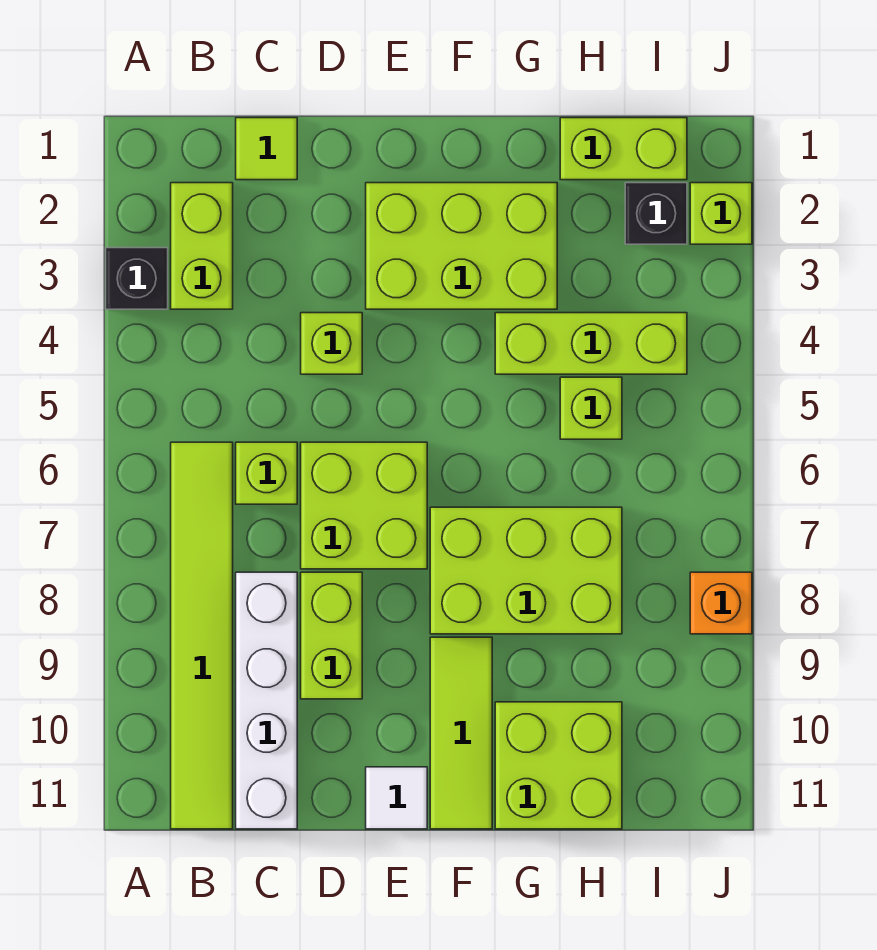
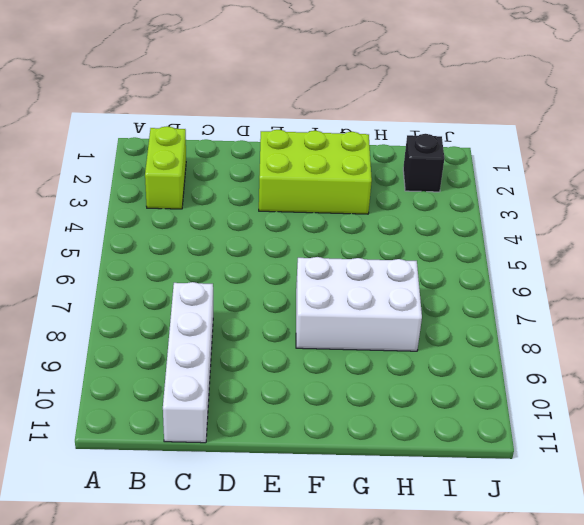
white brick F7:H8 level 1 -> lime brick F7:H8 level 1
none -> black brick A3 level 1
none -> lime tile B6:B11 level 1
none -> lime tile C1 level 1

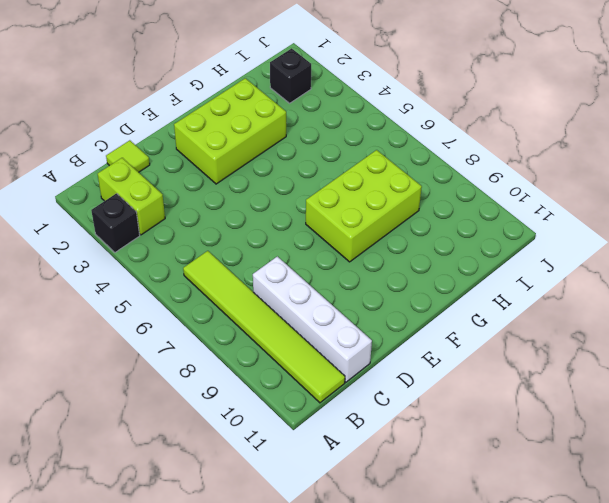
none -> lime brick C6 level 1
none -> lime brick D4 level 1
none -> lime brick D6:E7 level 1

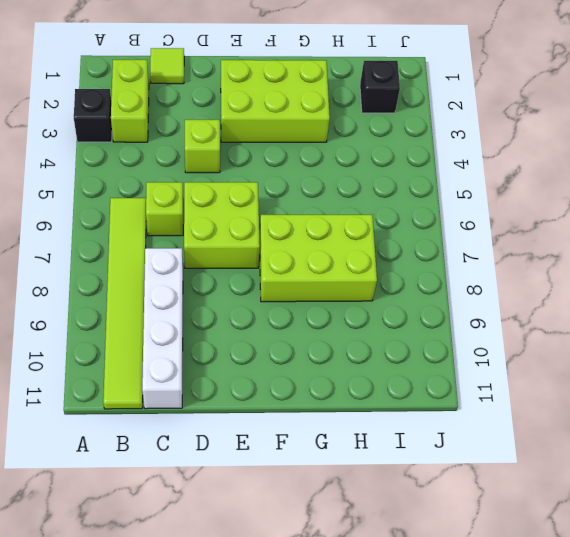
none -> lime brick D8:D9 level 1
none -> white tile E11 level 1
none -> lime tile F9:F11 level 1

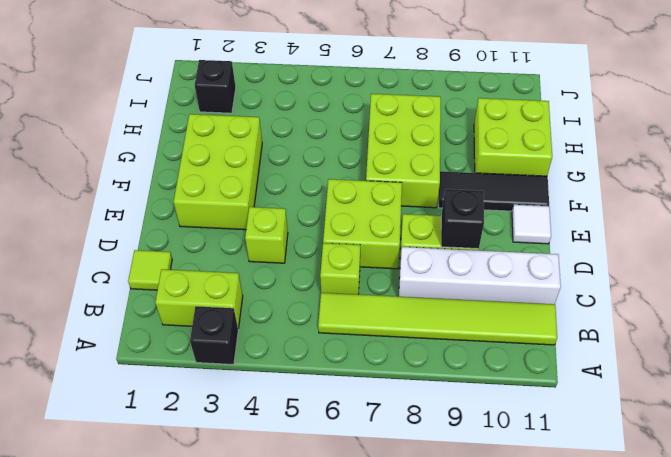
black brick D9 level 2 -> none
black tile F9:F11 level 1 -> lime tile F9:F11 level 1
none -> lime brick G4:I4 level 1
none -> lime brick H1:I1 level 1
none -> lime brick H5 level 1

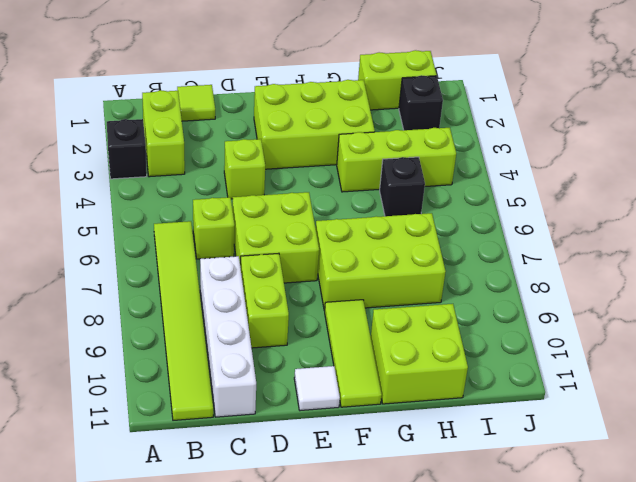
black brick H5 level 1 -> lime brick H5 level 1
none -> lime brick J2 level 1
none -> orange brick J8 level 1

